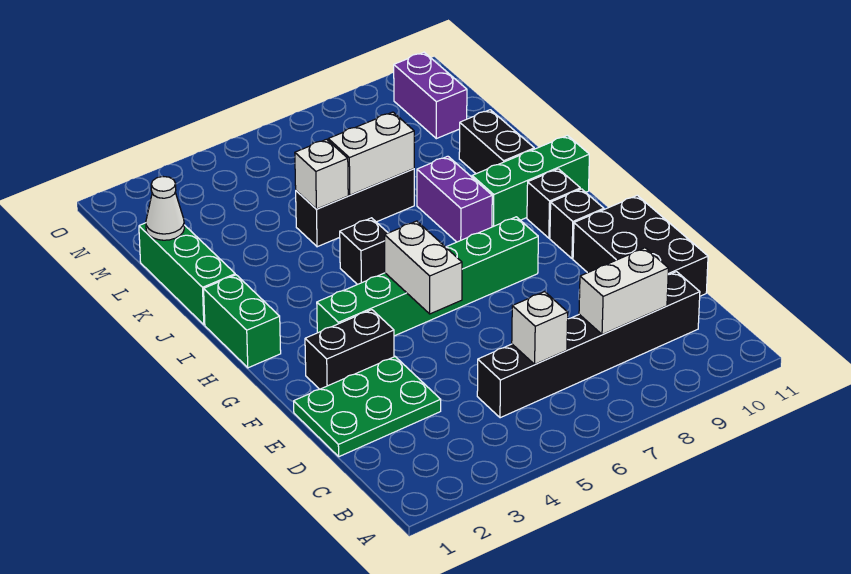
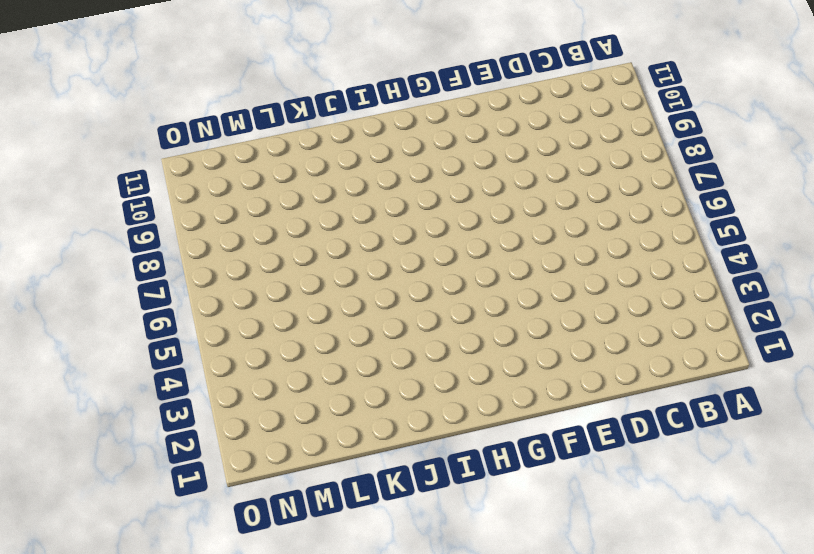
none -> black brick C5:C10 level 1
none -> green plate D1:E3 level 1
none -> black brick D10:F11 level 1

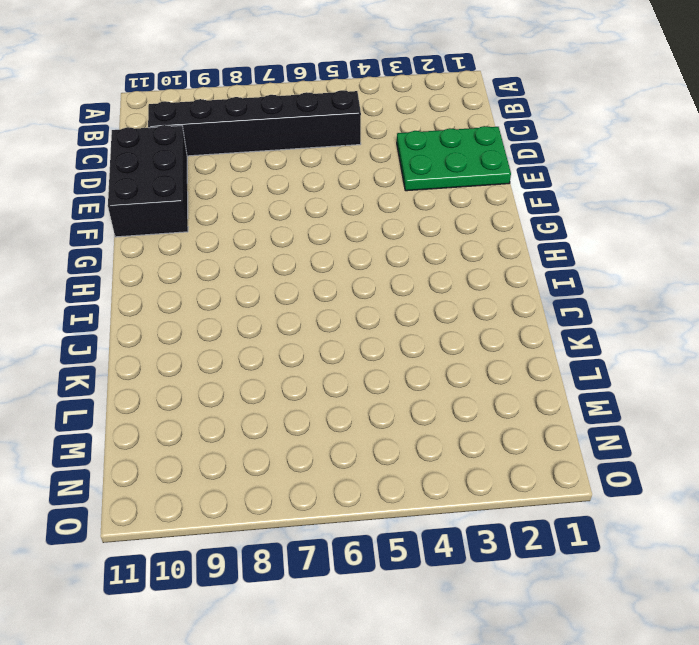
none -> black brick F2:F3 level 1
none -> green brick G3:G8 level 1
none -> black brick G10 level 1

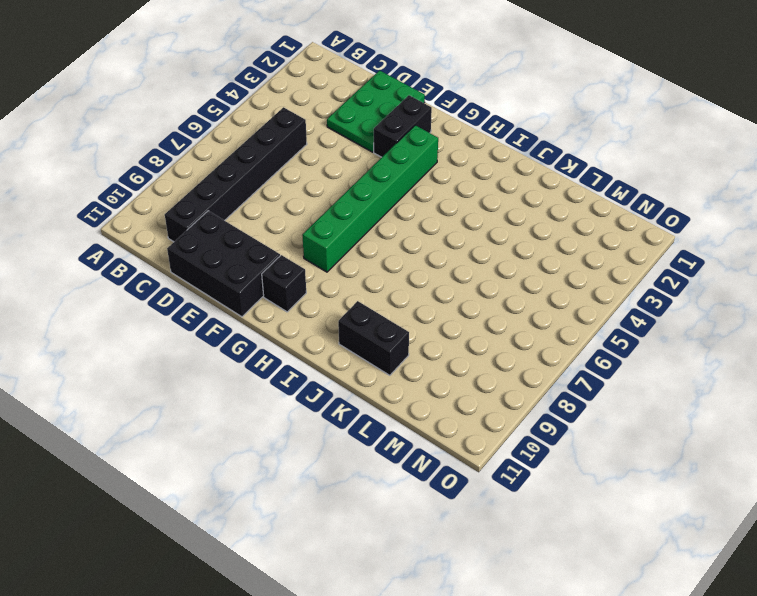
none -> green brick H1:I1 level 1
none -> black brick H10 level 1
none -> black brick I5 level 1

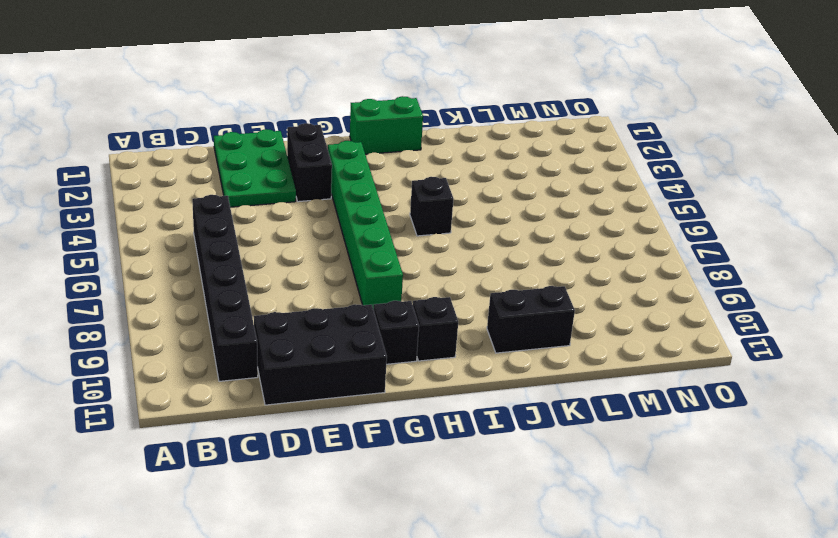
none -> purple brick I8:J8 level 1
none -> green brick I9:I11 level 1
none -> green brick J1:L1 level 1

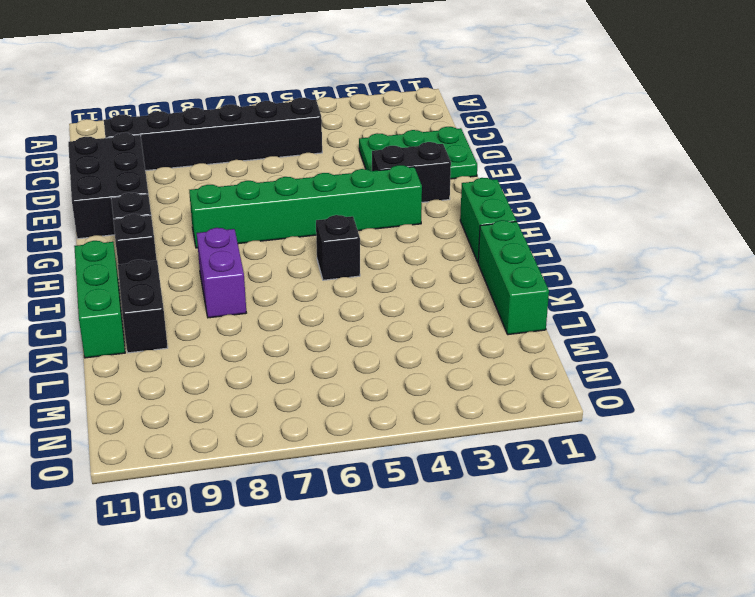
green brick I11:K11 level 1 -> green brick I9:I11 level 1
none -> black brick K5:K7 level 1
none -> purple brick M10:N10 level 1
none -> white brick C6 level 2

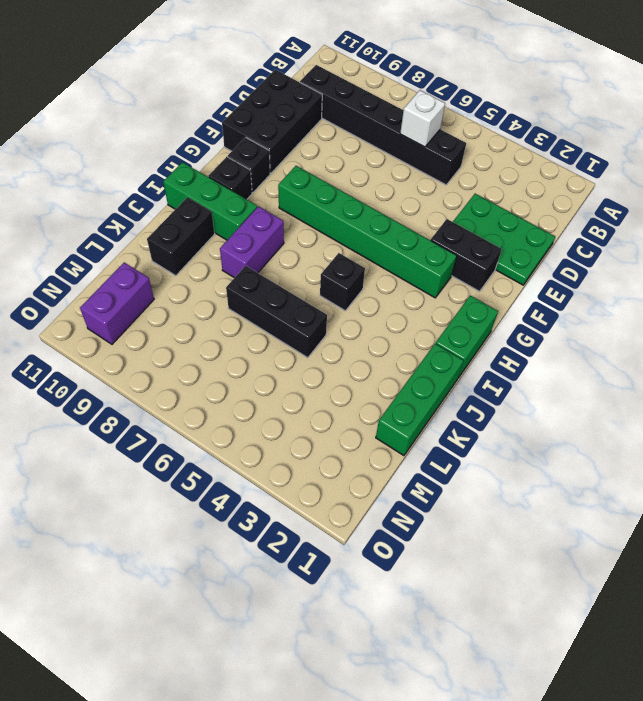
none -> white brick C8:C9 level 2
none -> white brick F5:G5 level 2
none -> white brick K5 level 2

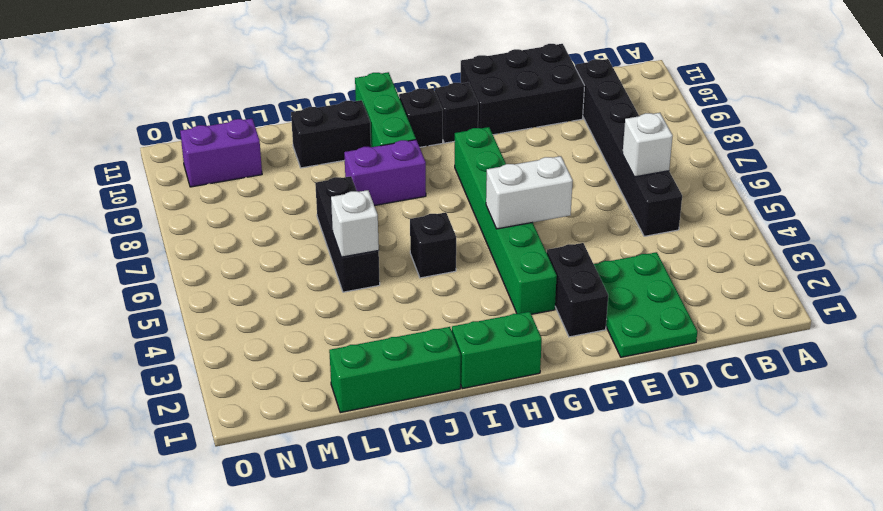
none -> white brick C8:C9 level 2
none -> white brick K6:K7 level 2
none -> white cone L1 level 2

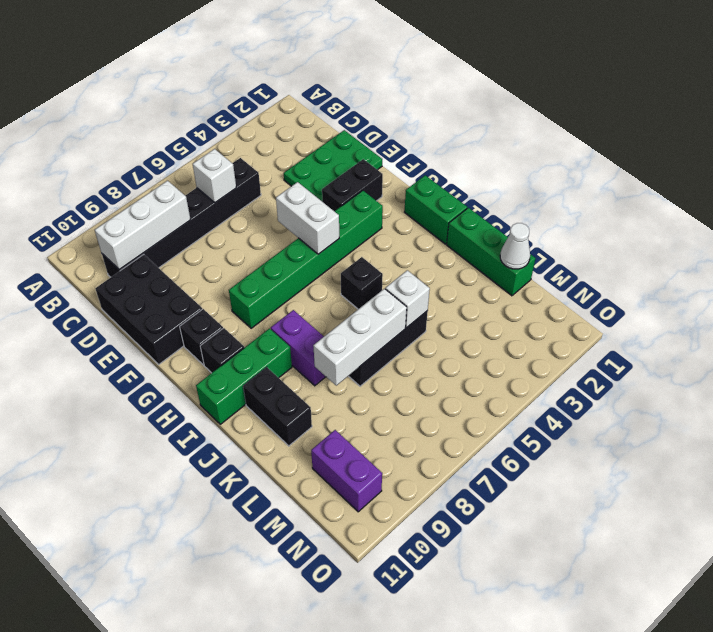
white brick C8:C10 level 2 -> white brick C8:C9 level 2
white brick K6:K8 level 2 -> white brick K6:K7 level 2

